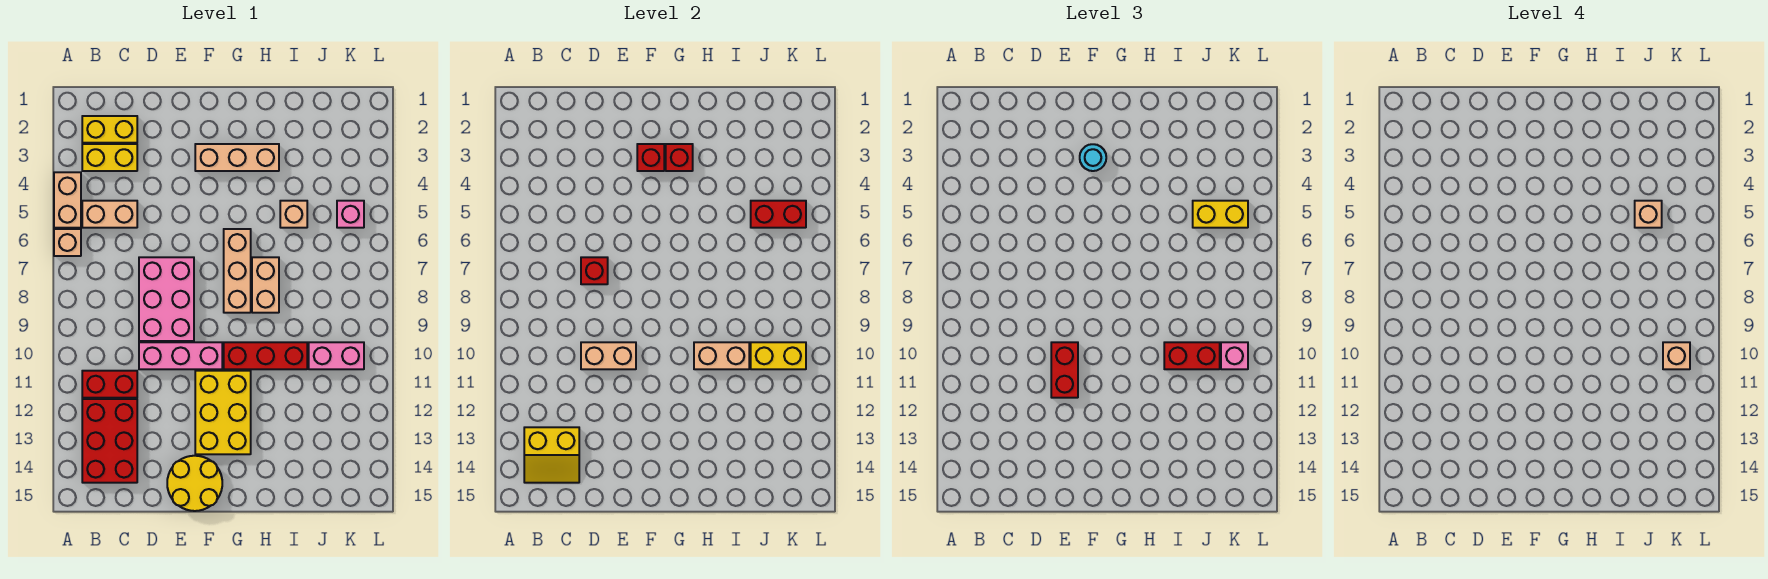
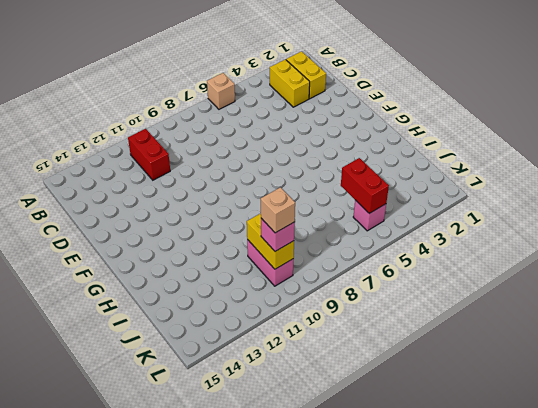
none -> tan brick A4:A5 level 1
none -> tan brick B5:C5 level 1
none -> red brick B12:C14 level 1
none -> pink brick D7:E9 level 1

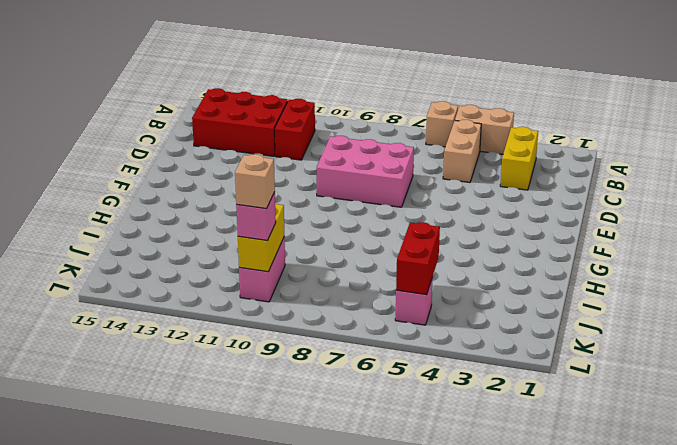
none -> yellow brick B2:C2 level 1
none -> pink brick D10:F10 level 1
none -> yellow round brick E14:F15 level 1
none -> tan brick F3:H3 level 1

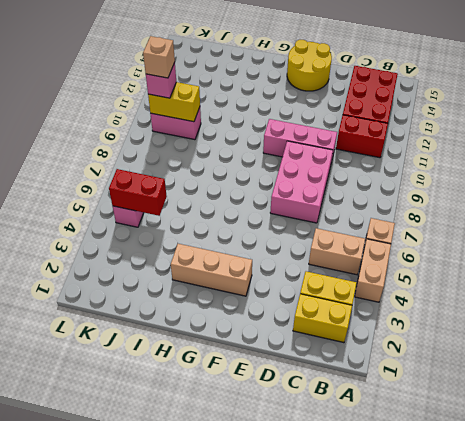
none -> yellow brick F11:G13 level 1
none -> tan brick G6:G8 level 1
none -> red brick G10:I10 level 1
none -> tan brick H7:H8 level 1

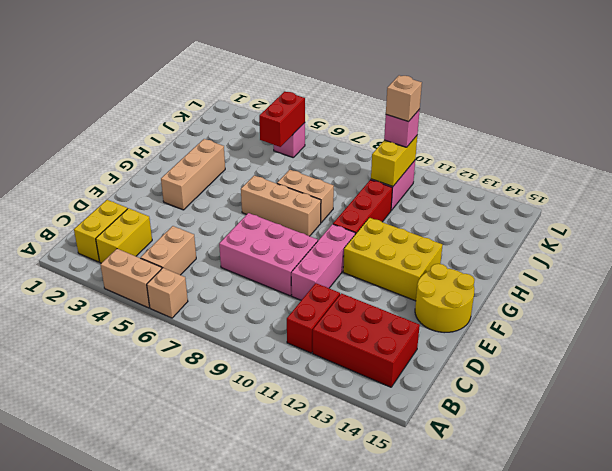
none -> tan brick I5 level 1
none -> yellow slope B13:C14 level 2 top 13
none -> red brick D7 level 2
none -> tan brick D10:E10 level 2

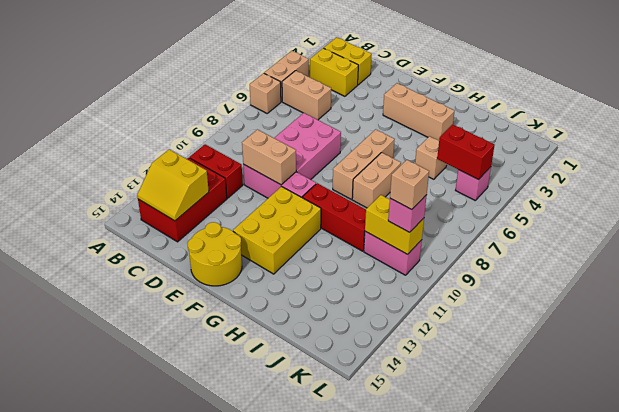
none -> red brick D7 level 2
none -> red brick F3 level 2
none -> red brick G3 level 2
none -> tan brick H10:I10 level 2

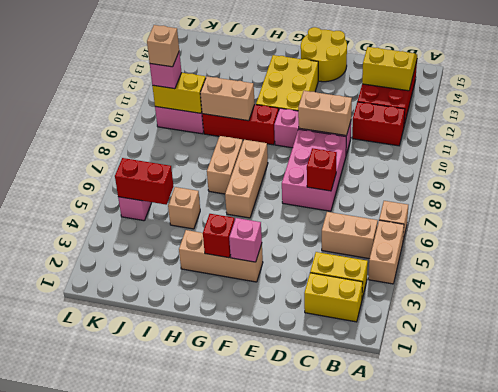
pink brick F3 level 2 -> red brick F3 level 2
none -> red brick E10:E11 level 3
none -> cyan round brick F3 level 3
none -> red brick I10:J10 level 3
none -> yellow brick J5:K5 level 3

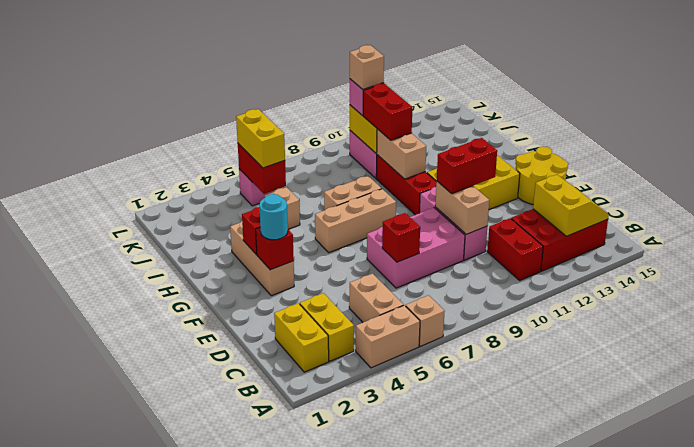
none -> tan brick J5 level 4

